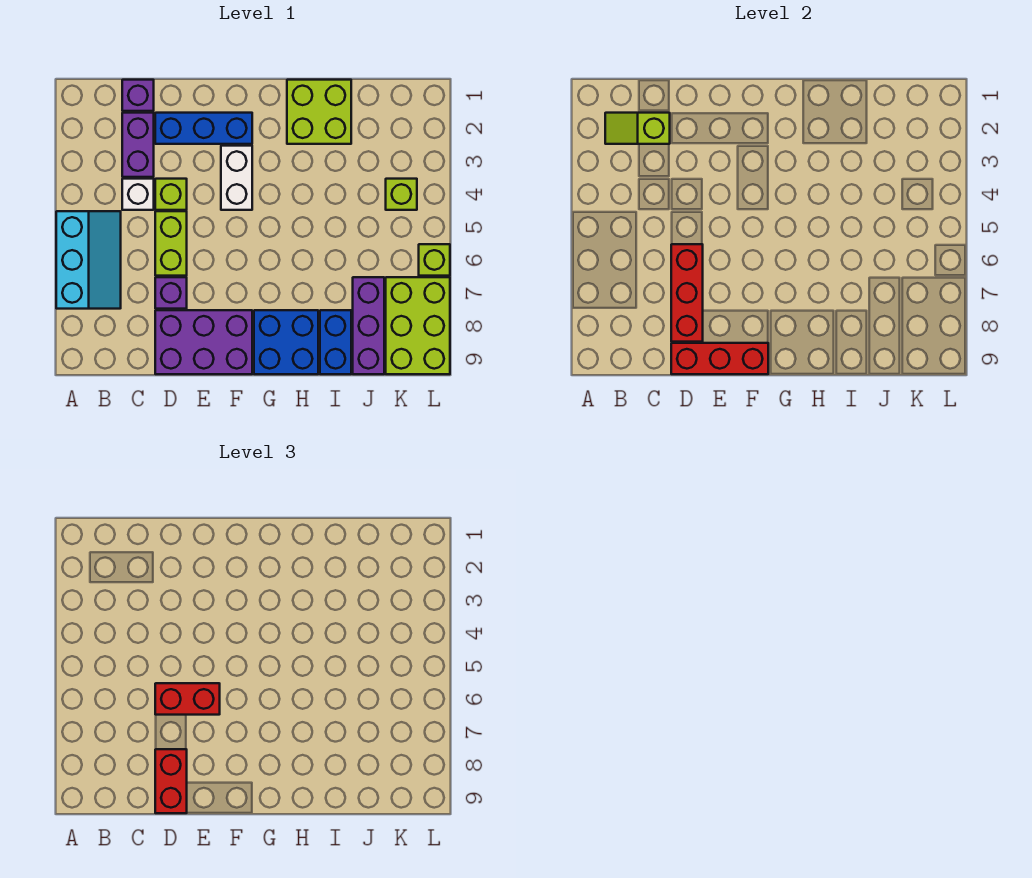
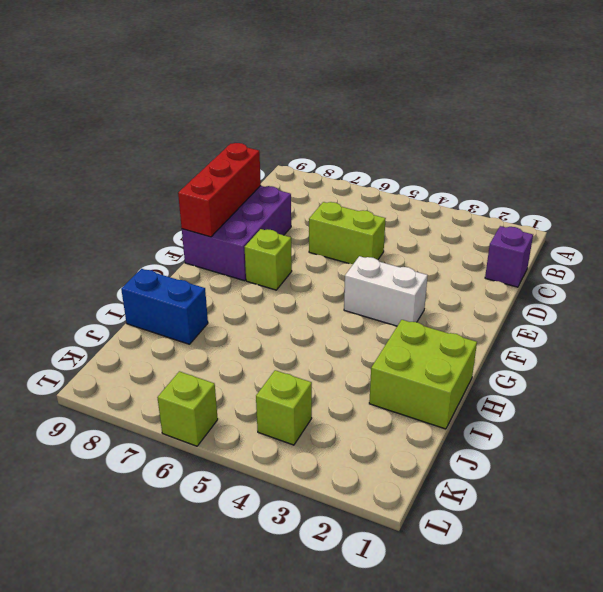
lime brick F7 level 1 -> lime brick D4 level 1
none -> cyan slope A5:B7 level 1 top A
none -> purple brick C2:C3 level 1
none -> white brick C4 level 1

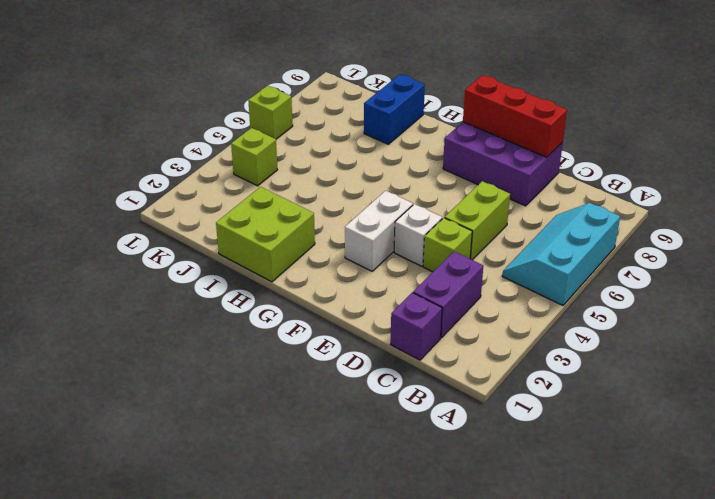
white brick E4 level 1 -> white brick C4 level 1
none -> blue brick D2:F2 level 1
none -> purple brick D7 level 1
none -> blue brick G8:H9 level 1

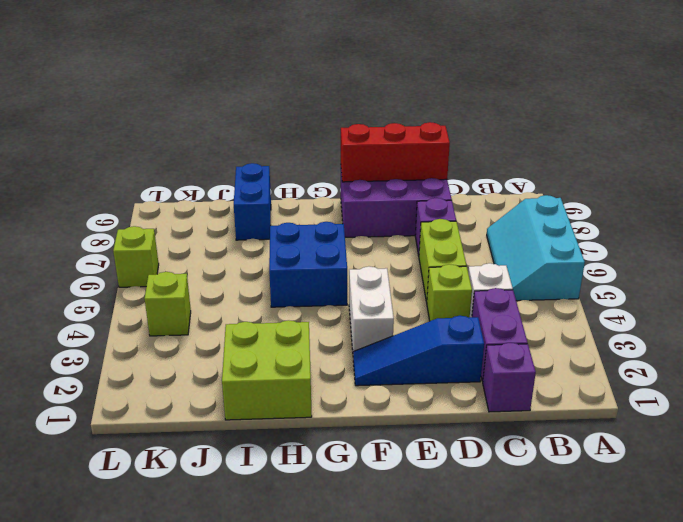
blue slope D2:F2 level 1 top D -> blue brick D2:F2 level 1
blue brick G5:H6 level 1 -> blue brick G8:H9 level 1
none -> purple brick J7:J9 level 1
none -> lime brick K7:L9 level 1
none -> lime slope B2:C2 level 2 top C

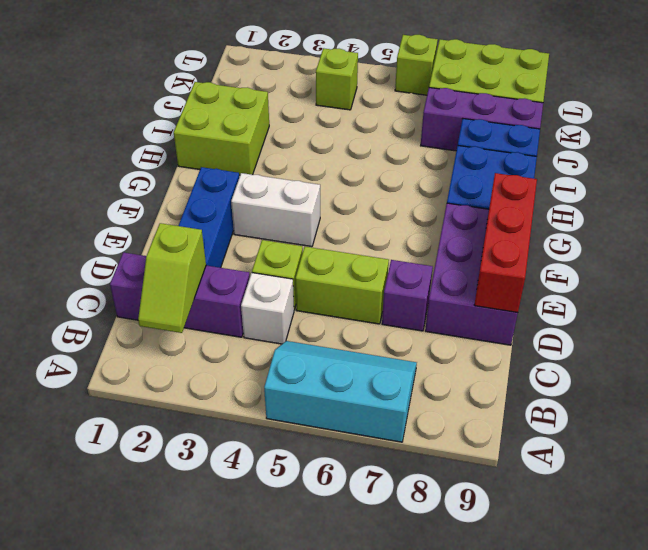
none -> red brick D6:D8 level 2
none -> red brick D6:E6 level 3
none -> red brick D8:D9 level 3

